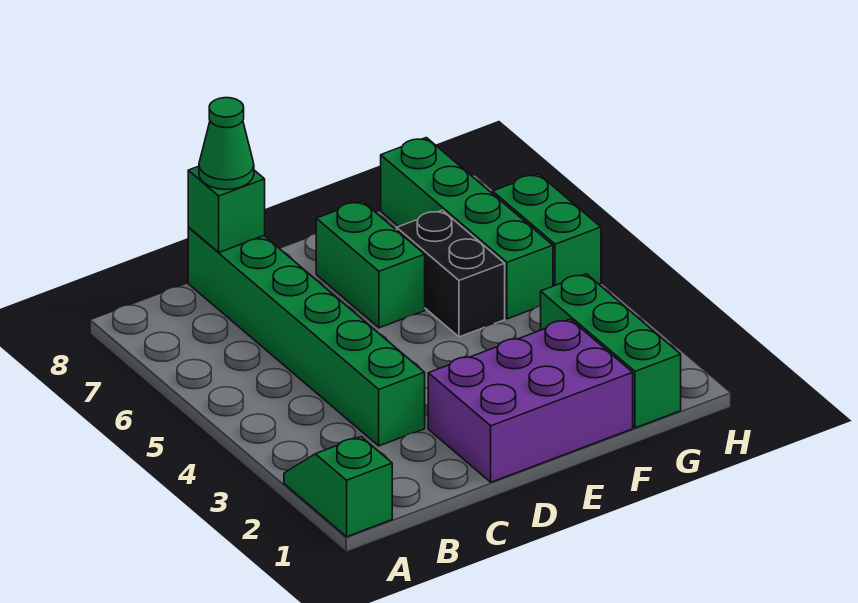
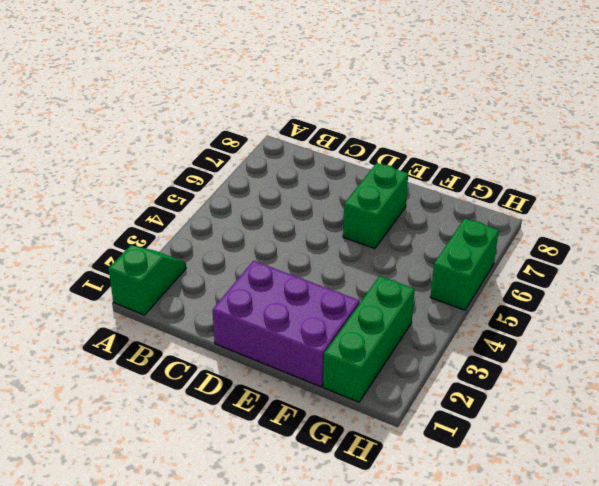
none -> green brick C3:C8 level 1
none -> black brick F5:F6 level 1

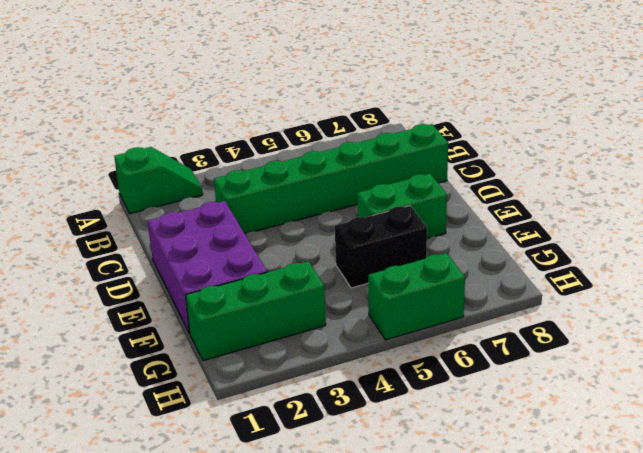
none -> green brick G5:G8 level 1
none -> green brick C8 level 2

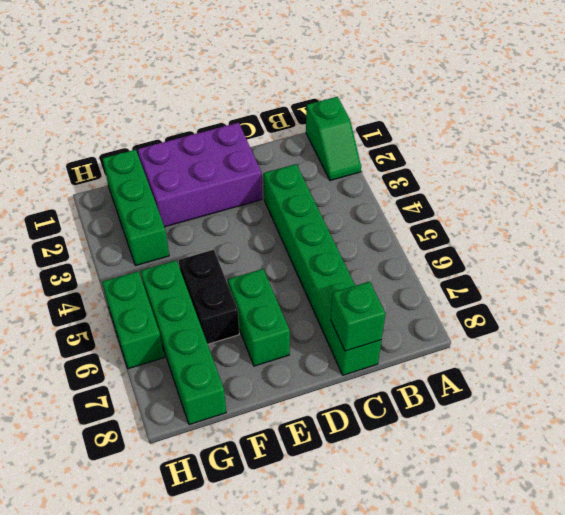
none -> green cone C8 level 3

